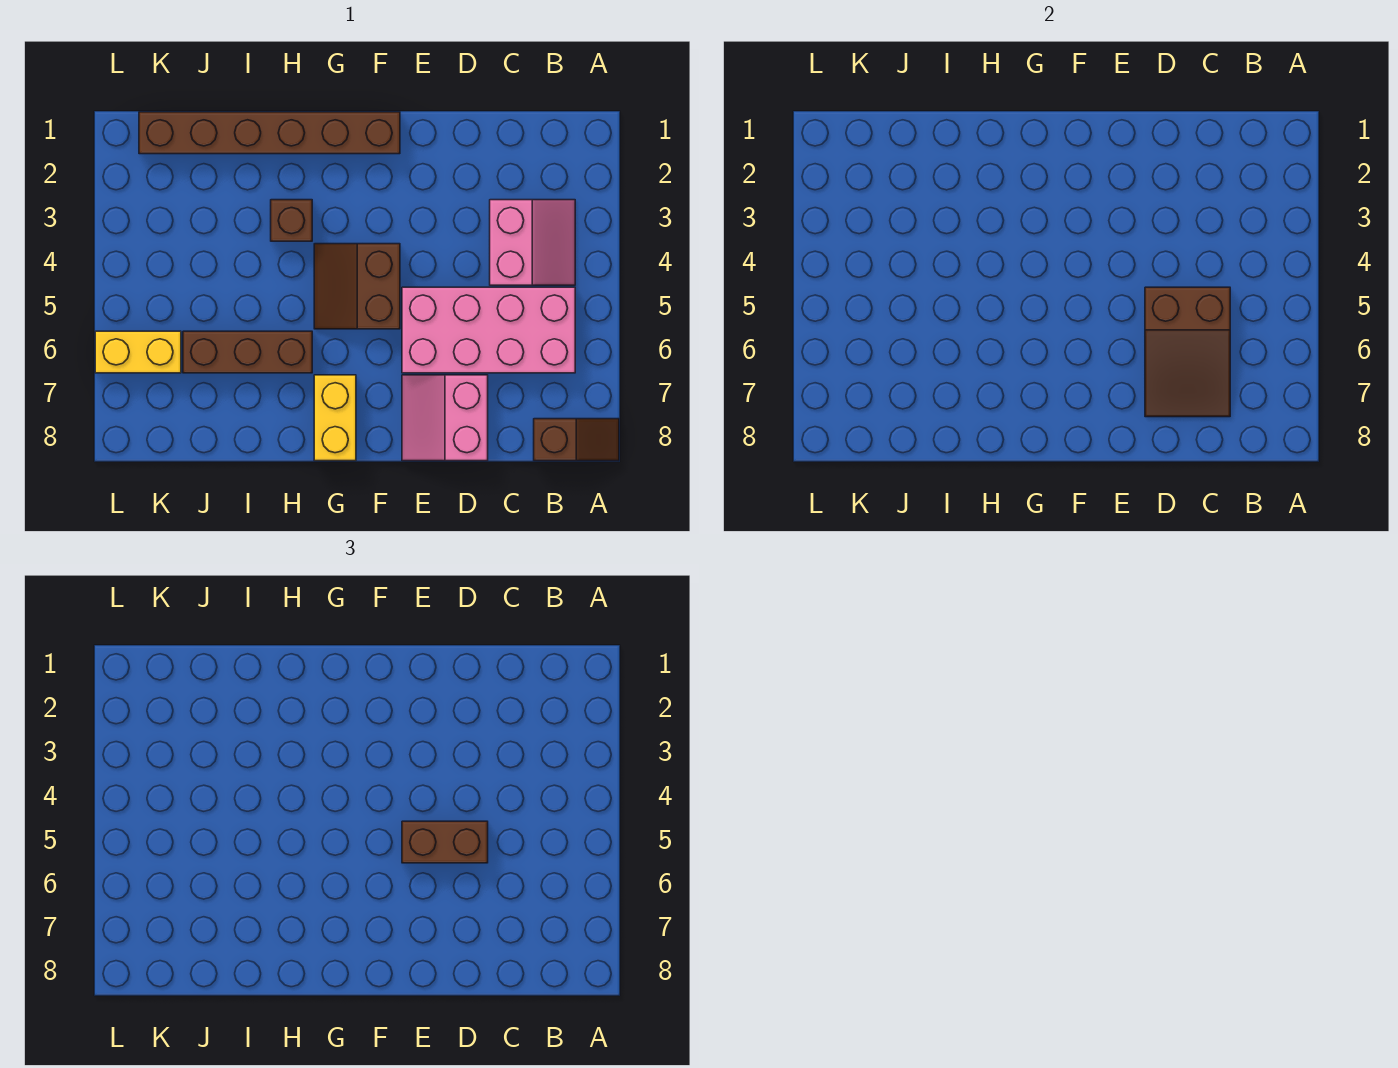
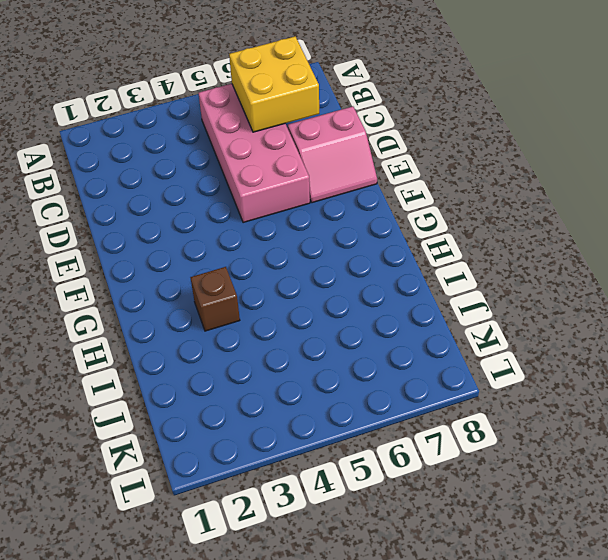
yellow brick B6:C7 level 2 -> brown slope C5:D7 level 2 top 5
none -> brown slope A8:B8 level 1 top B
none -> pink slope B3:C4 level 1 top C
none -> brown brick F1:K1 level 1

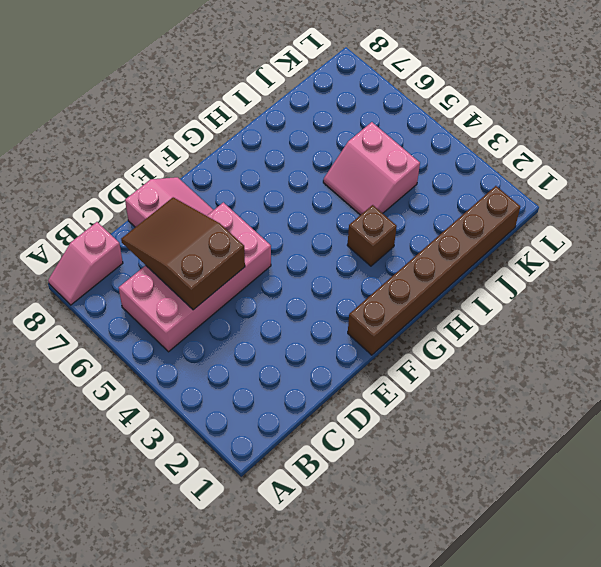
pink slope A8:B8 level 1 top B -> brown slope A8:B8 level 1 top B
pink slope I4:J5 level 1 top J -> pink slope B3:C4 level 1 top C
none -> brown slope F4:G5 level 1 top F
none -> yellow brick G7:G8 level 1
none -> brown brick H6:J6 level 1

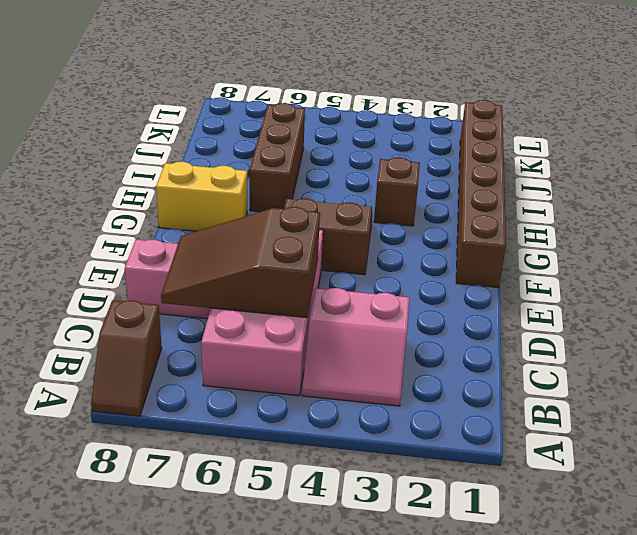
none -> yellow brick K6:L6 level 1
none -> brown brick D5:E5 level 3

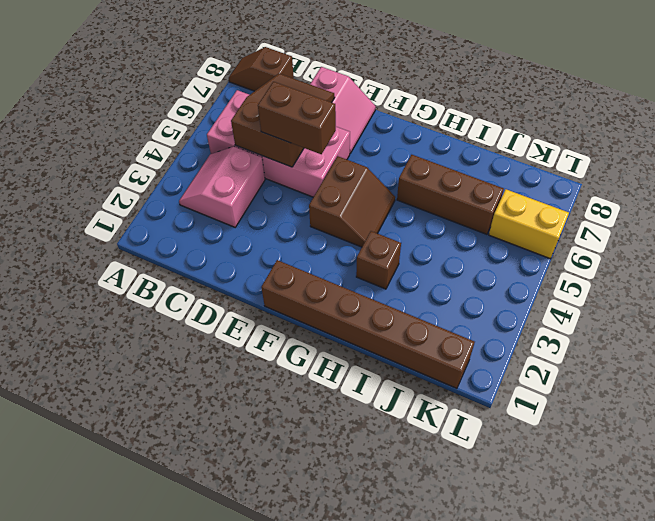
none -> yellow brick G7:G8 level 1

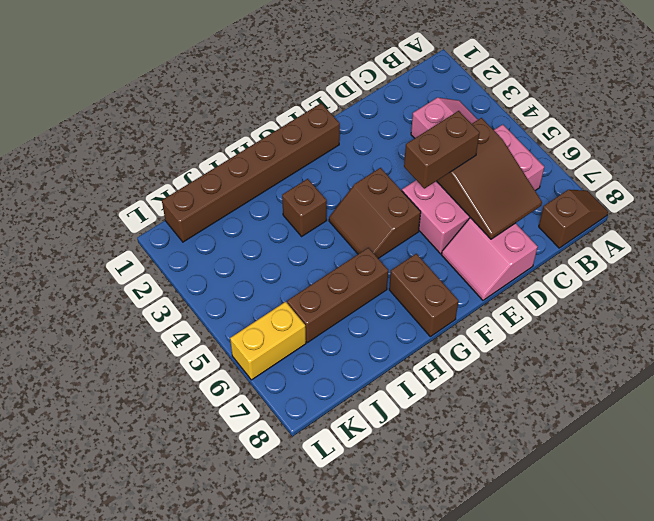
brown brick G7:G8 level 1 -> yellow brick G7:G8 level 1

